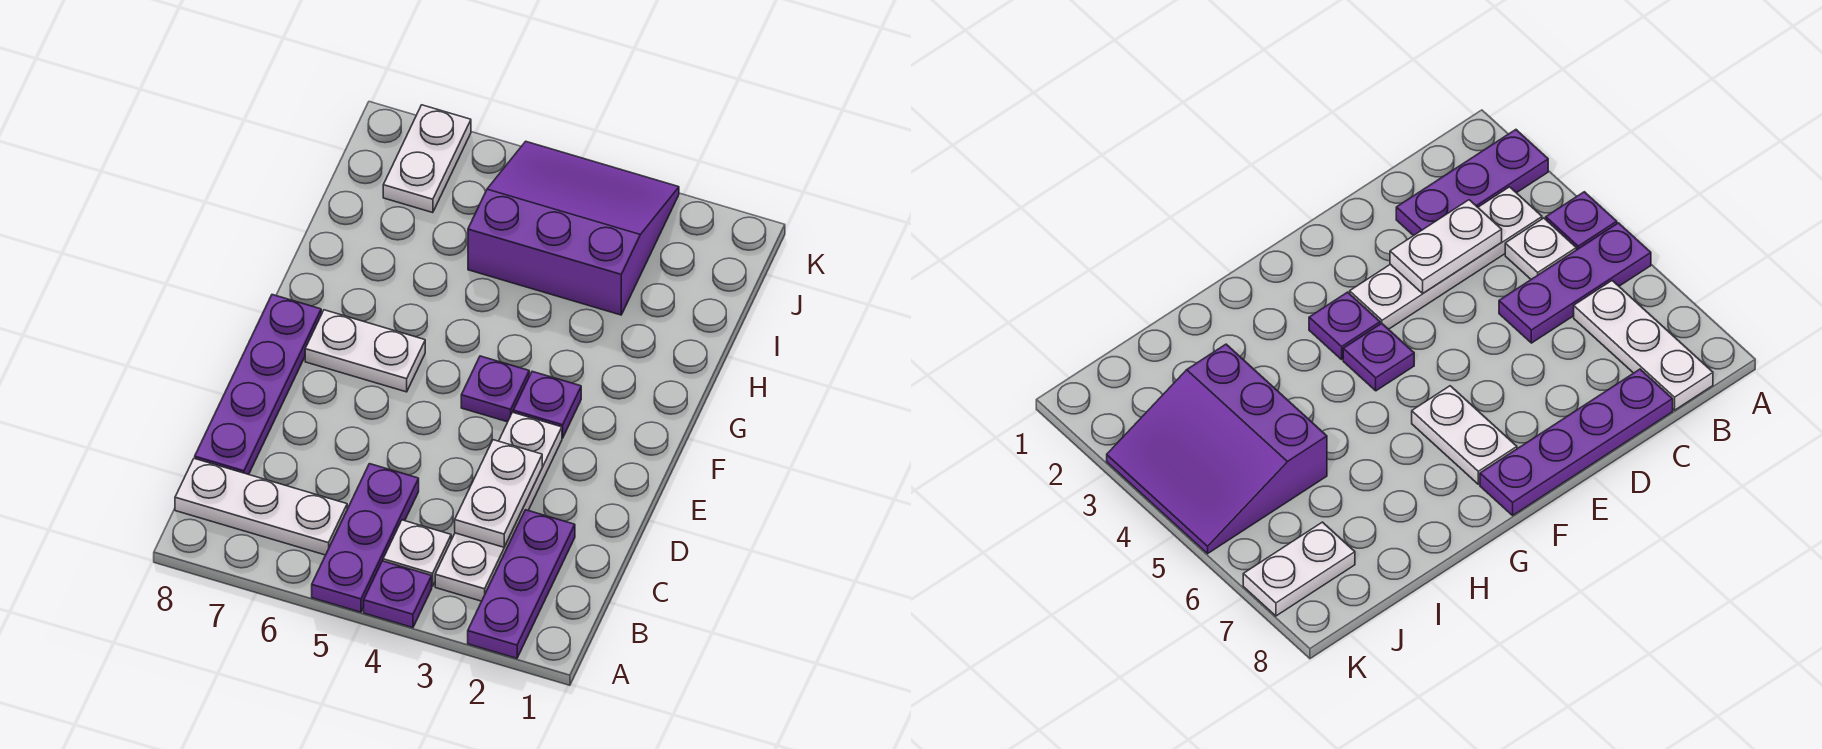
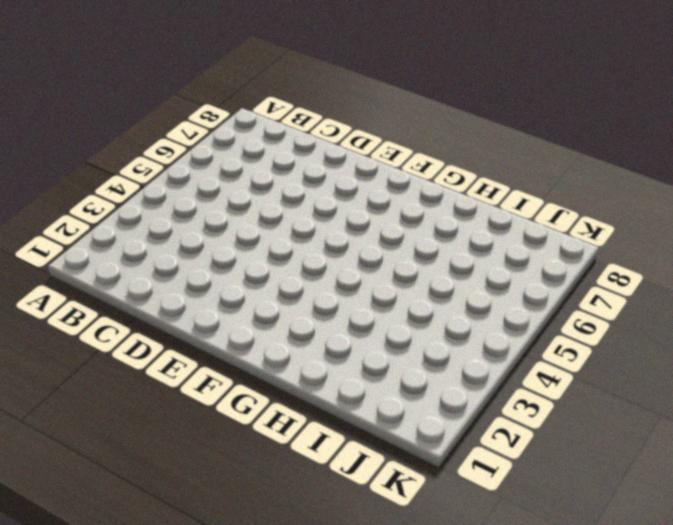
none -> purple plate A2:C2 level 1
none -> purple plate A4 level 1
none -> purple plate A5:C5 level 1

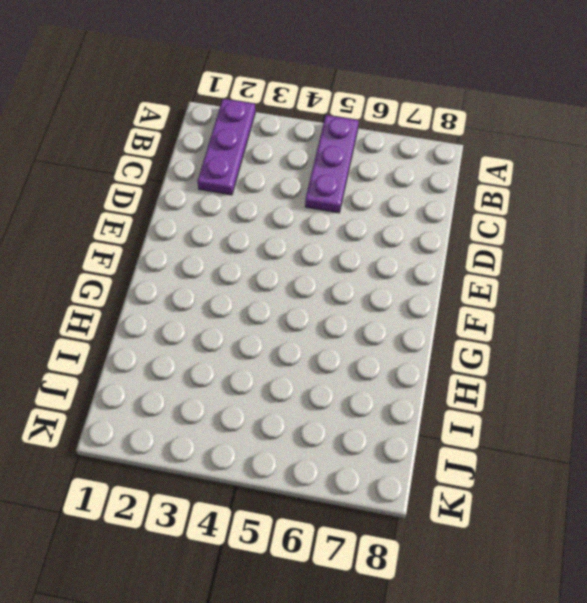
none -> purple plate A4 level 1
none -> white plate B3:E3 level 1
none -> white plate B4 level 1

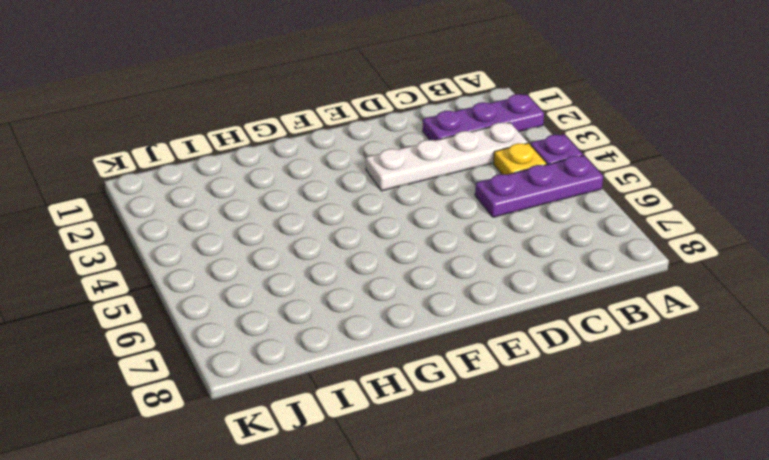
yellow plate B4 level 1 -> white plate B4 level 1
none -> white plate B6:B8 level 1
none -> purple plate C8:F8 level 1
none -> purple plate F3 level 1

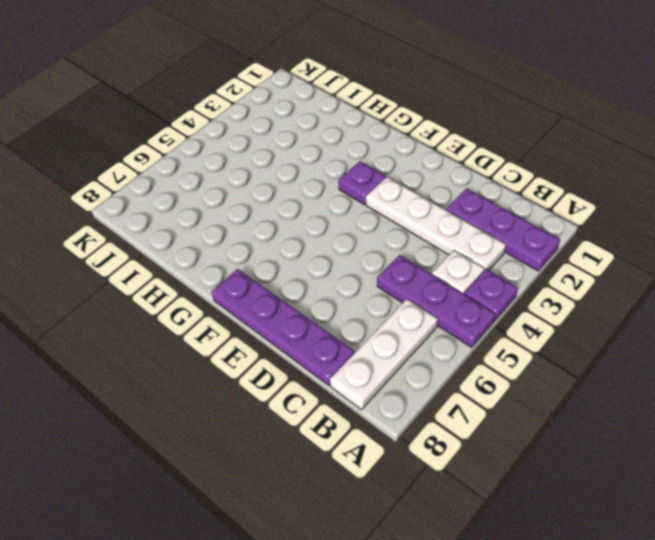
none -> purple plate F4 level 1
none -> white plate F6:F7 level 1
none -> purple slope I3:K5 level 1 top I

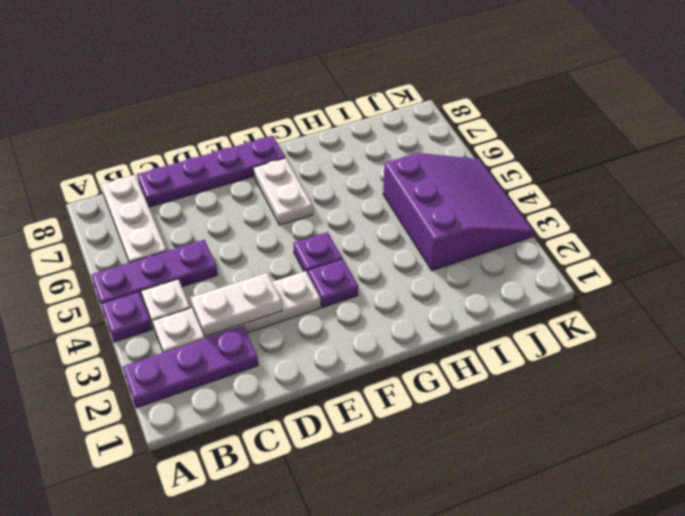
none -> white plate J7:K7 level 1

